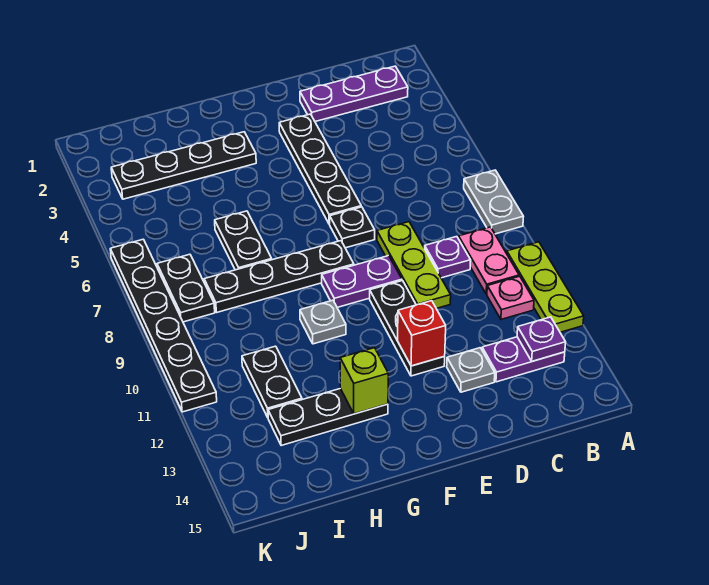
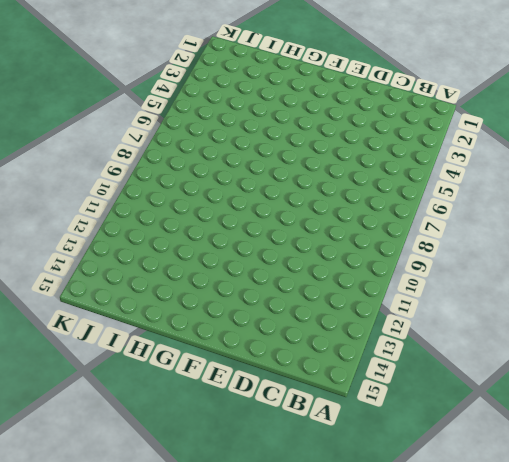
none -> grey plate A7:A8 level 1
none -> lime plate A10:A12 level 1
none -> purple plate B2:D2 level 1

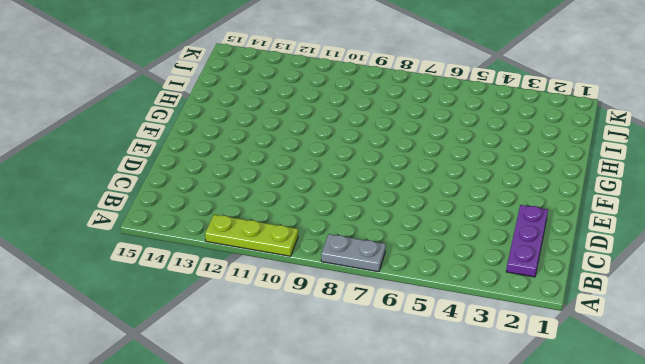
none -> pink plate B9:B10 level 1
none -> pink plate B11 level 1
none -> purple plate B13:C13 level 1

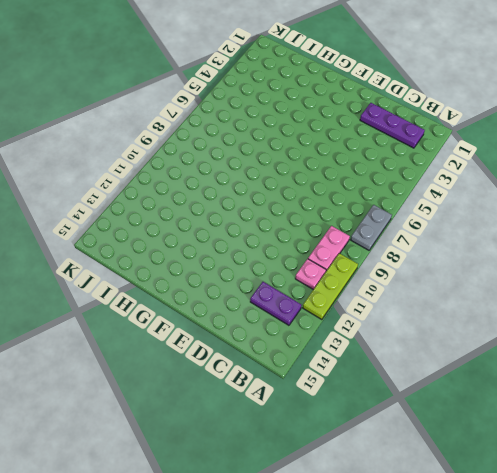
none -> purple plate C9 level 1
none -> lime plate D8:D10 level 1
none -> grey plate D13 level 1

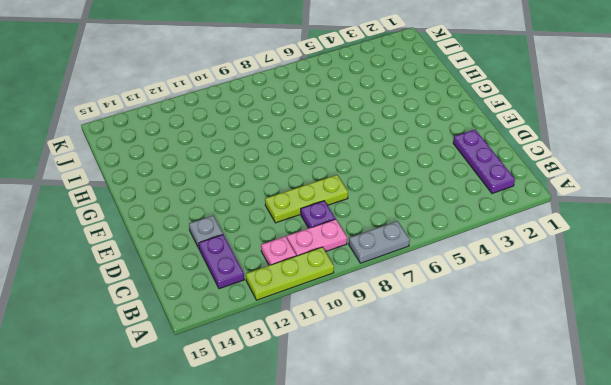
none -> black plate E3:E6 level 1
none -> black plate E7 level 1
none -> purple plate E9:F9 level 1

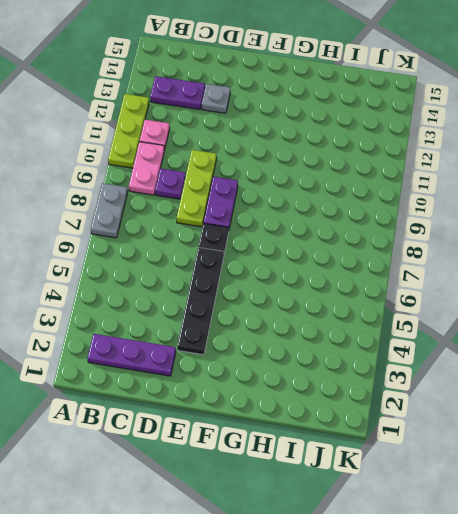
purple plate E8:E9 level 1 -> purple plate E9:F9 level 1
none -> black plate E10:E12 level 1
none -> black plate F8:I8 level 1
none -> black plate G3:J3 level 1

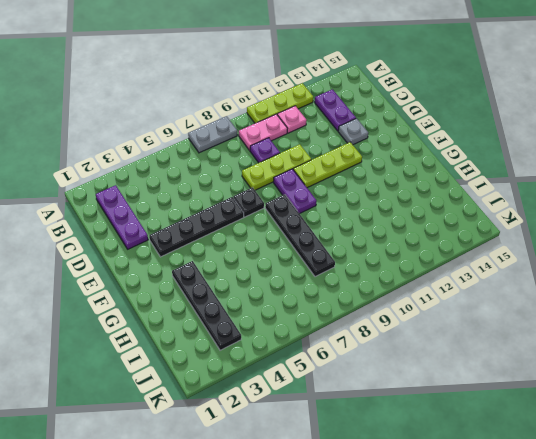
lime plate E10:E12 level 1 -> black plate E10:E12 level 1
none -> grey plate G10 level 1
none -> black plate G13:I13 level 1
none -> black plate H6:H7 level 1

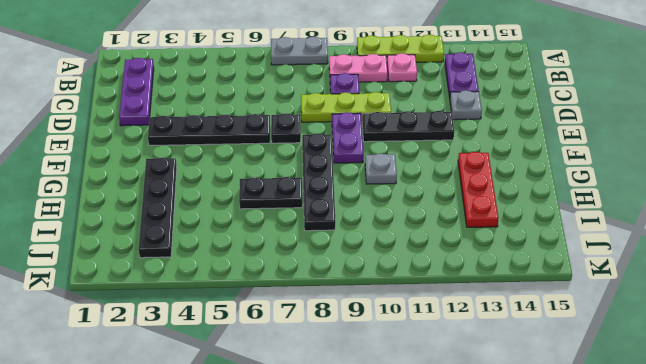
red plate G13:I13 level 1 -> black plate G13:I13 level 1
none -> black plate I11:I12 level 1
none -> black plate J7:J8 level 1
none -> black plate K6:K11 level 1

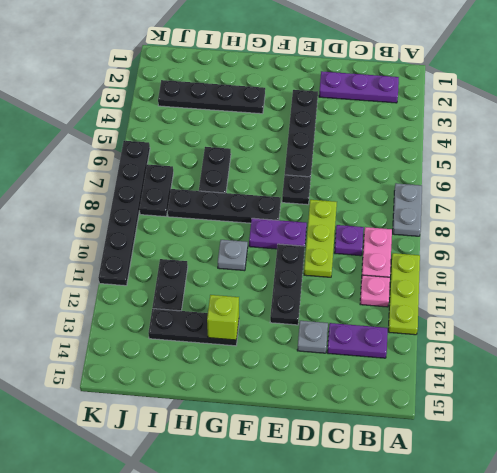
none -> purple plate B13 level 2
none -> red brick E12 level 2

